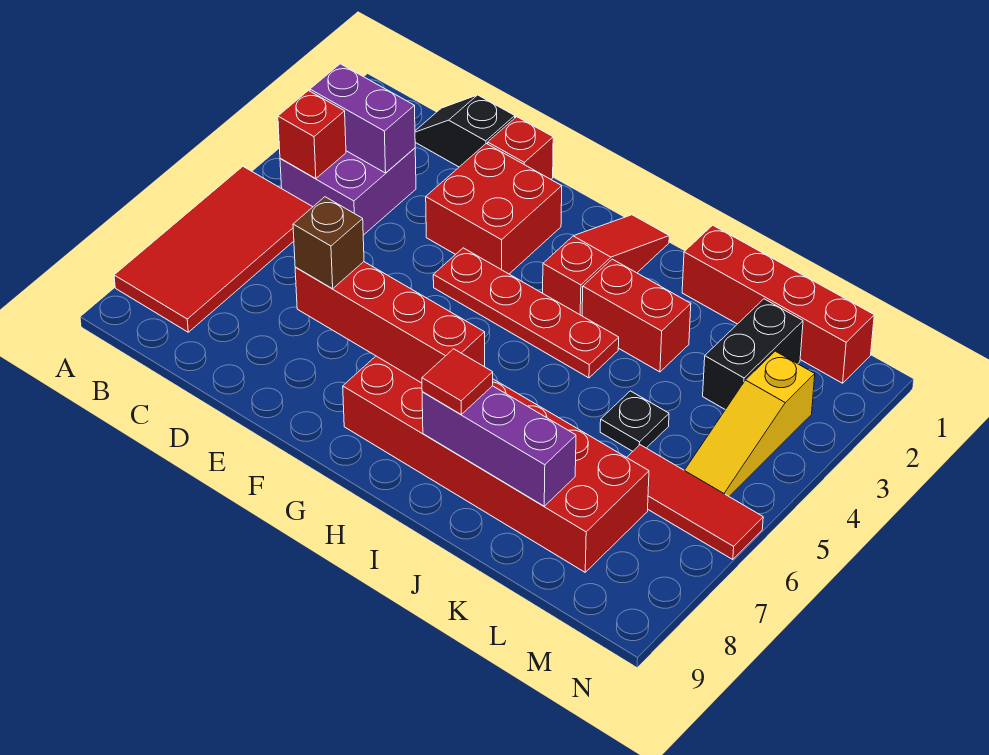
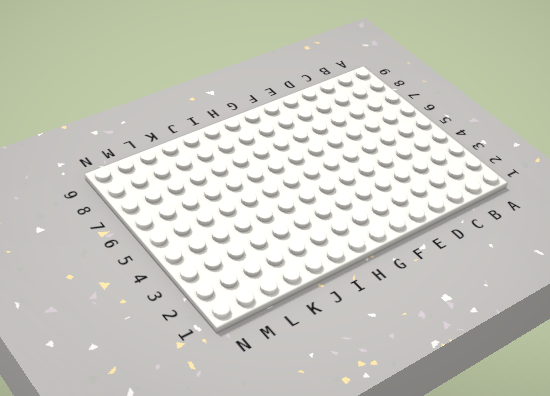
none -> red tile A5:B8 level 1
none -> purple brick B3:C4 level 1
none -> black slope C1:D1 level 1 top D

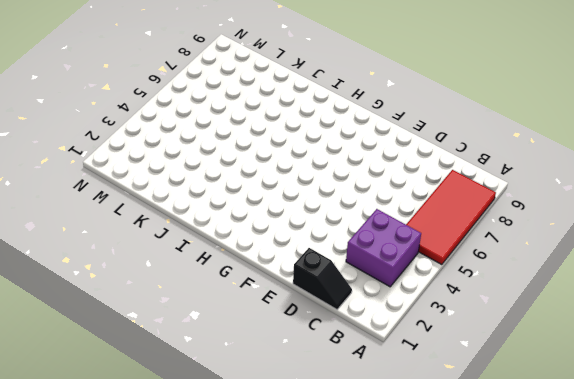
none -> red brick E1 level 1
none -> red brick E2:F3 level 1
none -> red plate F4:I4 level 1

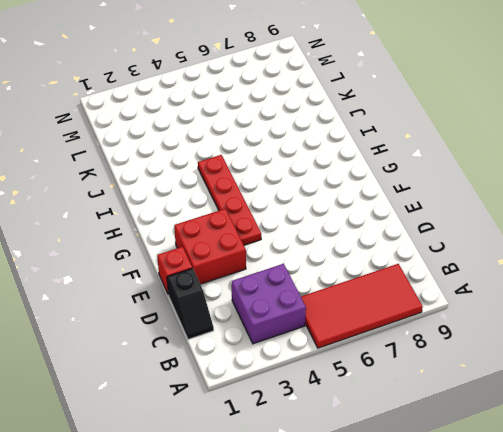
none -> red brick G7:L8 level 1
none -> red slope H1:H3 level 1 top 3
none -> red brick I3:J3 level 1

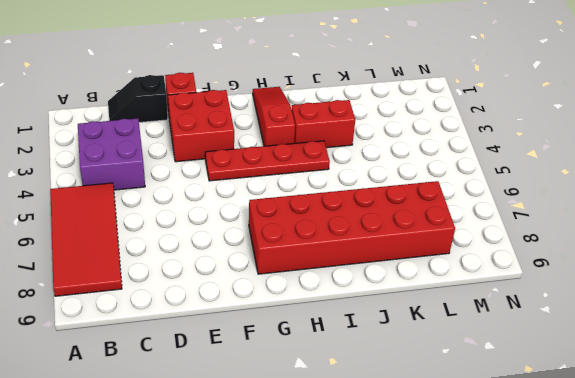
none -> red brick J1:M1 level 1
none -> black plate K5 level 1
none -> black brick L2:L3 level 1

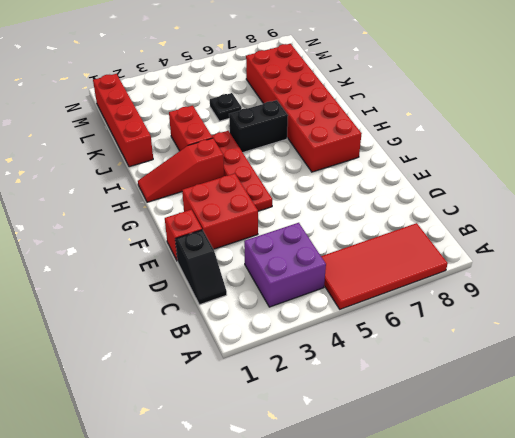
black brick I5:I6 level 1 -> black brick L2:L3 level 1
none -> red tile L6:N6 level 1
none -> yellow slope M3:M5 level 1 top 3
none -> purple brick B3:C3 level 2

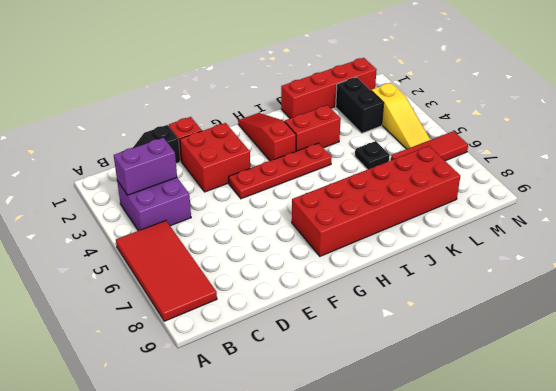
none -> red brick B4 level 2
none -> red brick E7:H7 level 2
none -> purple brick I8:K8 level 2

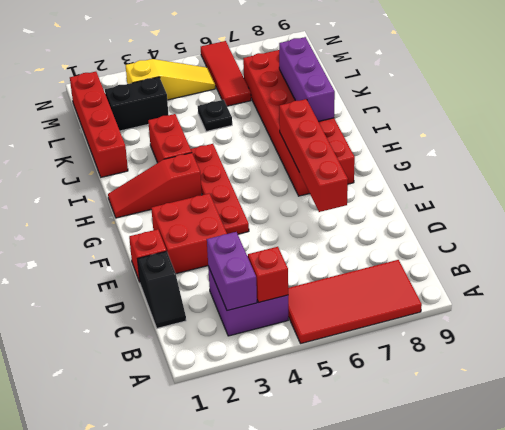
none -> brown brick E7 level 3
none -> red tile I8 level 3

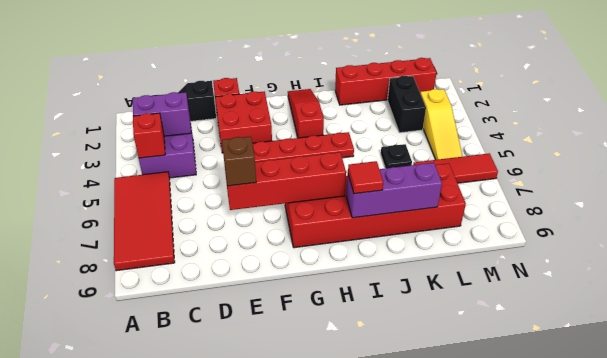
none -> red brick I3:J3 level 1

